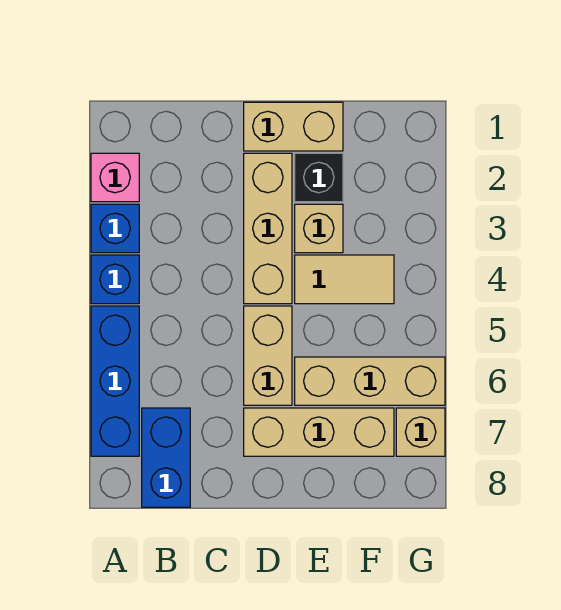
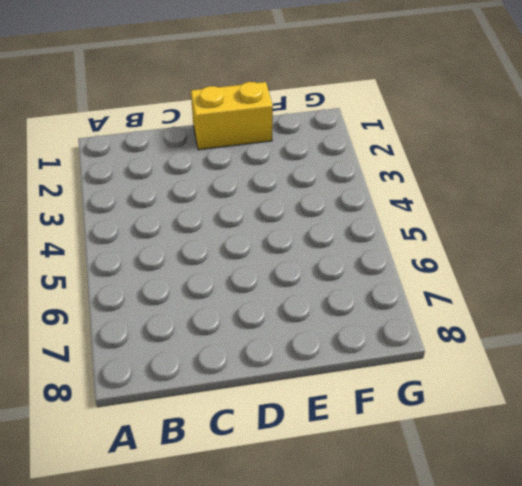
yellow brick D1:E1 level 1 -> tan brick D1:E1 level 1
none -> pink brick A2 level 1
none -> blue brick A3 level 1
none -> blue brick A4 level 1

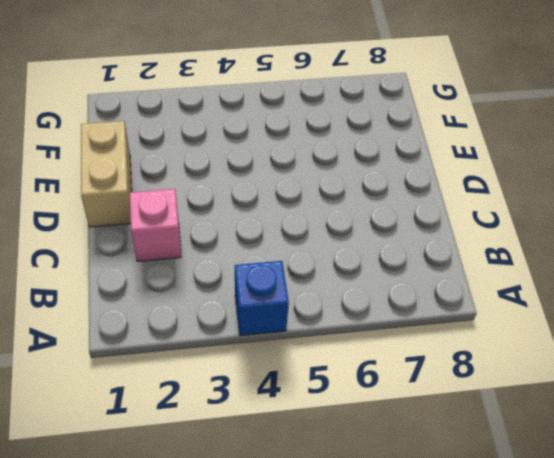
pink brick C2 level 1 -> pink brick A2 level 1
none -> blue brick A3 level 1
none -> blue brick A5:A7 level 1
none -> blue brick B7:B8 level 1

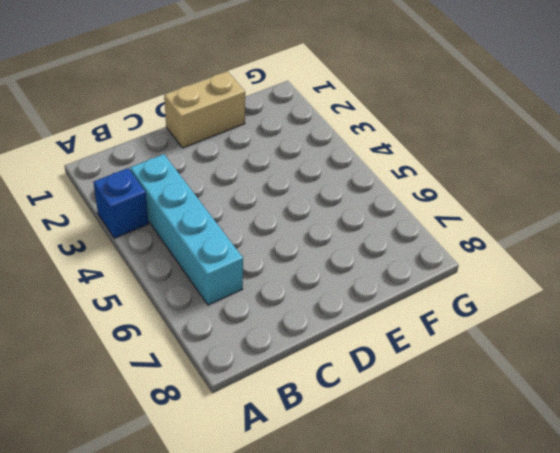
cyan brick B3:B6 level 1 -> none
none -> pink brick A2 level 1
none -> blue brick A4 level 1
none -> blue brick A5:A7 level 1

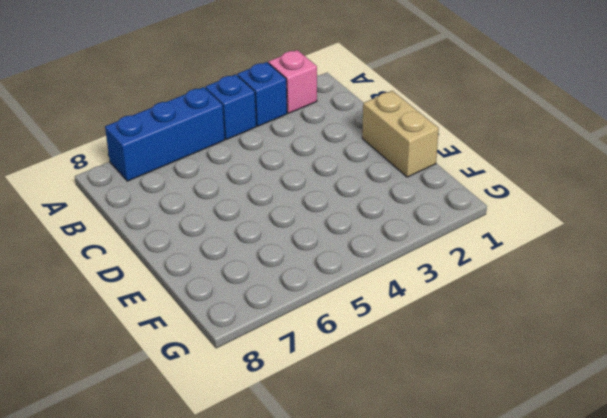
none -> blue brick B7:B8 level 1
none -> tan brick D2:D4 level 1
none -> tan brick D5:D6 level 1

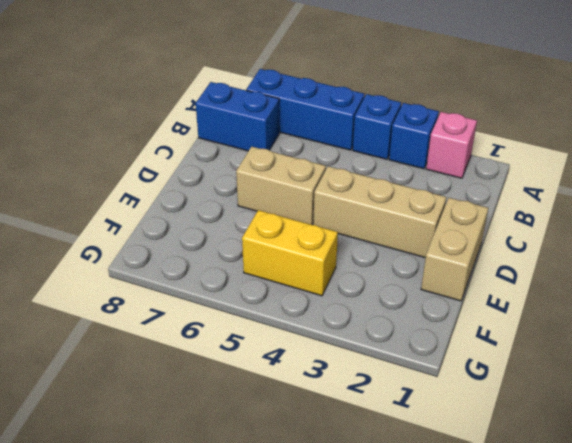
yellow brick F4:F5 level 1 -> tan tile E4:F4 level 1
none -> tan brick D7:F7 level 1
none -> black brick E2 level 1
none -> tan brick E3 level 1

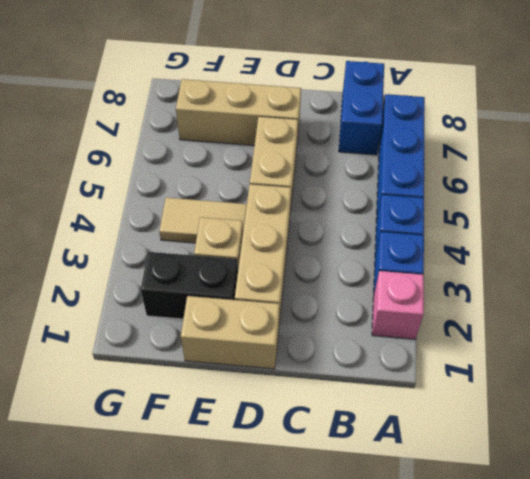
black brick E2:F2 level 1 -> black brick E2 level 1
none -> tan brick E6:G6 level 1
none -> tan brick G7 level 1

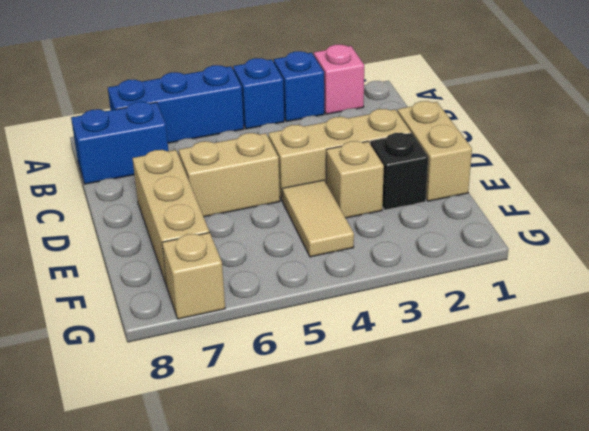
none -> tan brick E6:G6 level 1

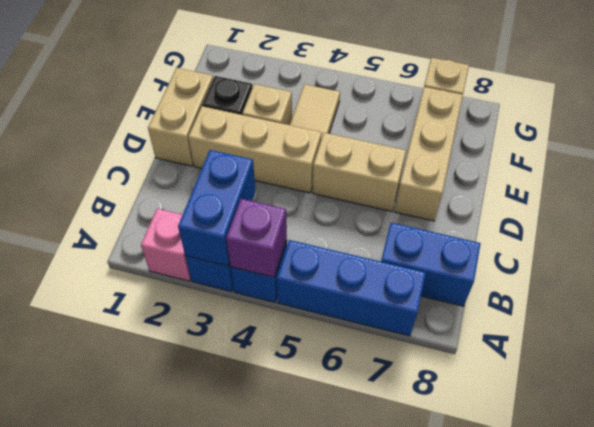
blue brick A3:B3 level 2 -> none
purple brick A4 level 2 -> none
none -> tan brick E6:G6 level 1

